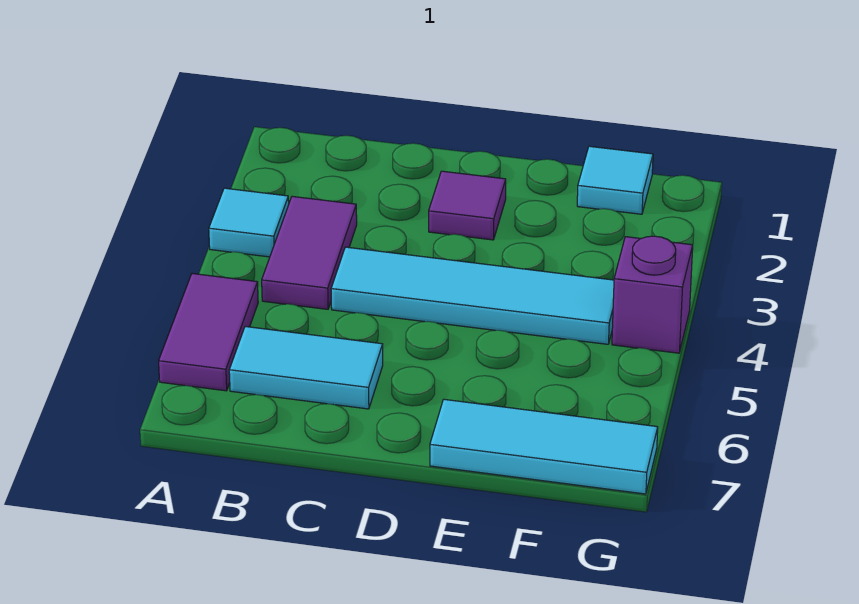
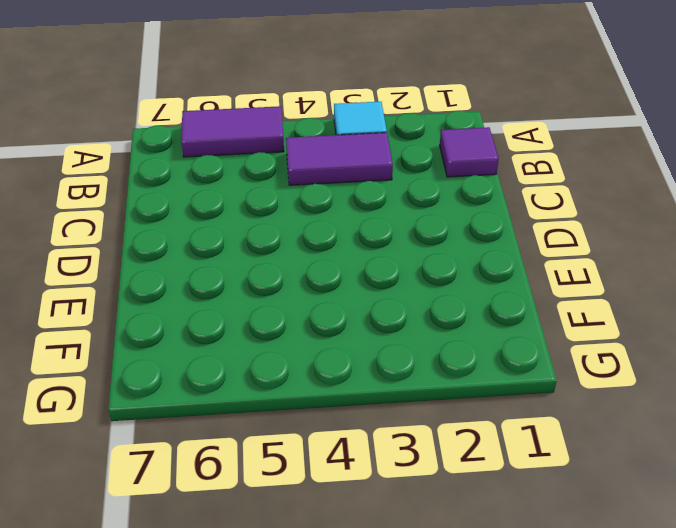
purple tile B1 level 1 -> purple tile D2 level 1
none -> cyan tile B6:C6 level 1
none -> cyan tile C4:F4 level 1

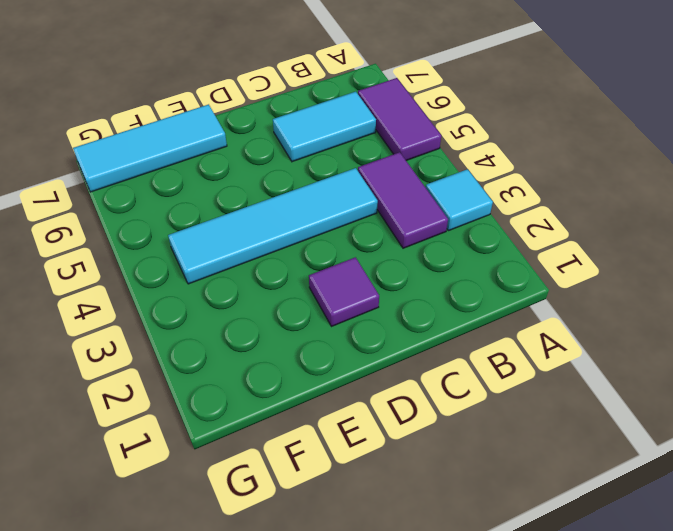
none -> cyan tile F1 level 1
none -> purple brick G4 level 1

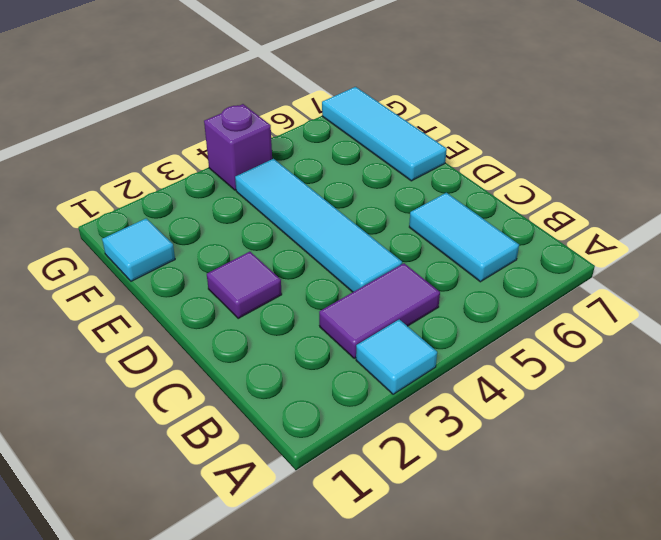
none -> purple tile A5:A6 level 1

